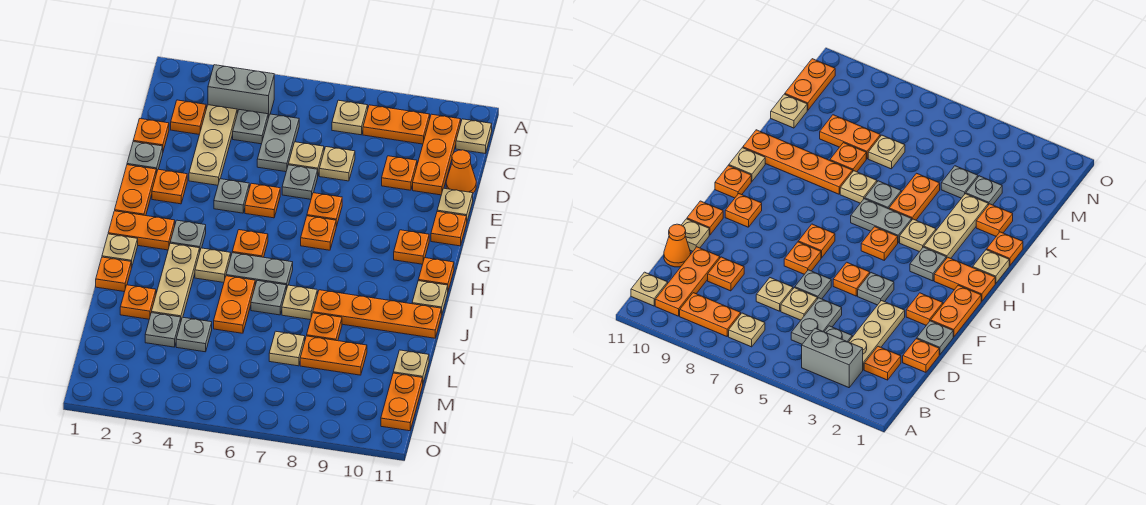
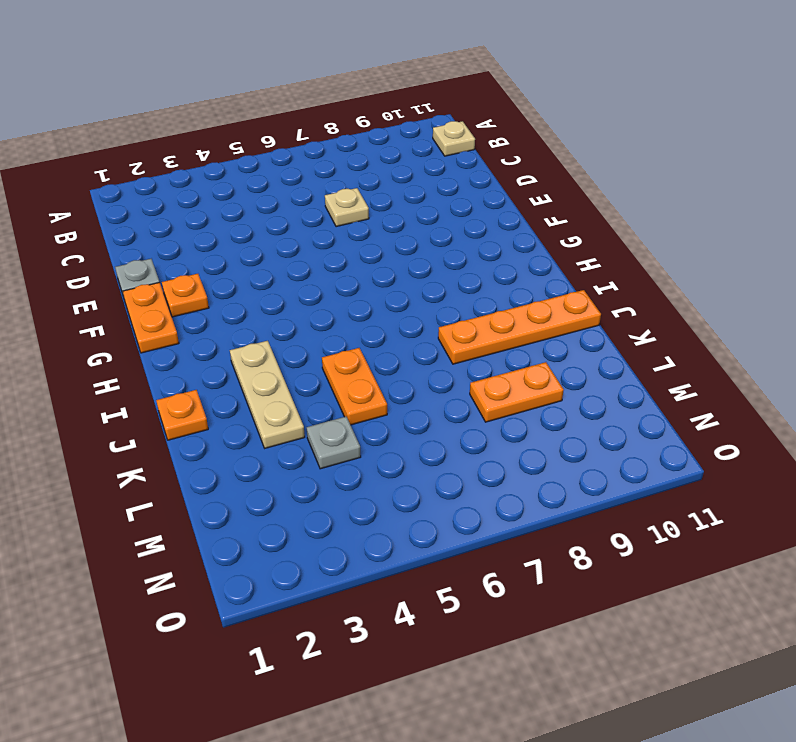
none -> grey brick B3:B4 level 1
none -> tan plate B7 level 1
none -> orange plate B8:B9 level 1
none -> orange plate B10:D10 level 1

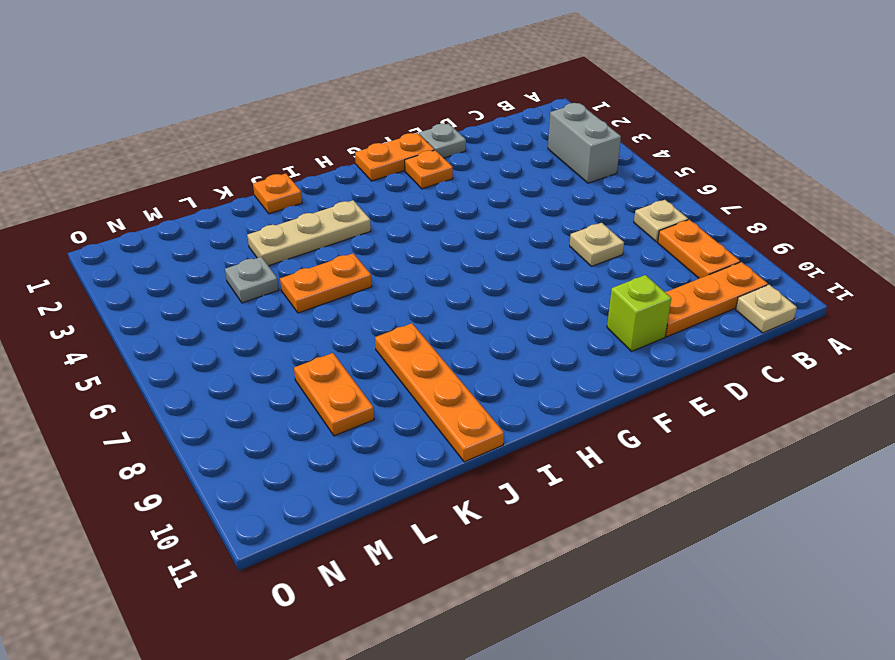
lime brick E10 level 1 -> none
none -> orange plate C2 level 1
none -> tan plate C3:E3 level 1
none -> grey plate C4 level 1
none -> grey plate C5:D5 level 1

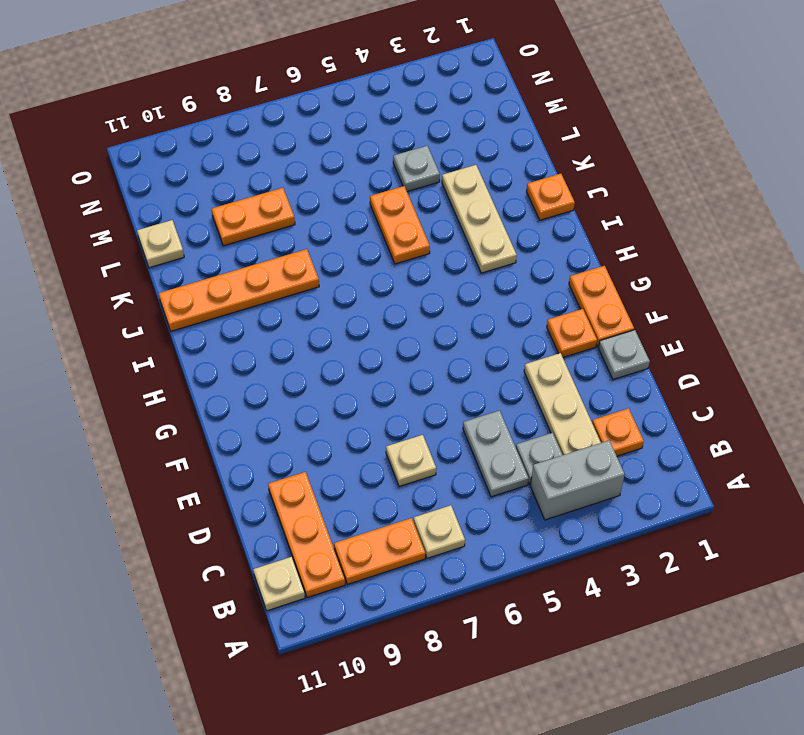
none -> orange plate D1 level 1
none -> tan plate D6 level 1
none -> orange plate D9 level 1
none -> orange cone D11 level 1

